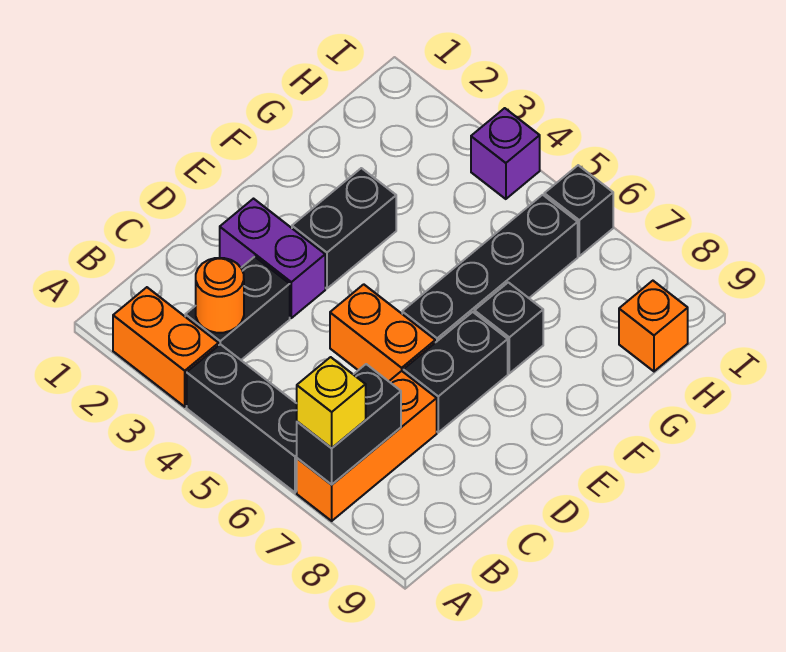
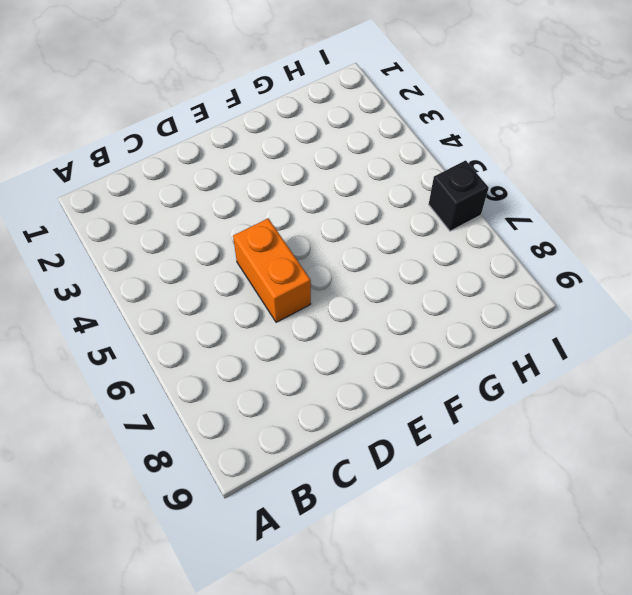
none -> orange brick A2:A3 level 1
none -> black brick A4:A6 level 1
none -> orange brick A7:C7 level 1

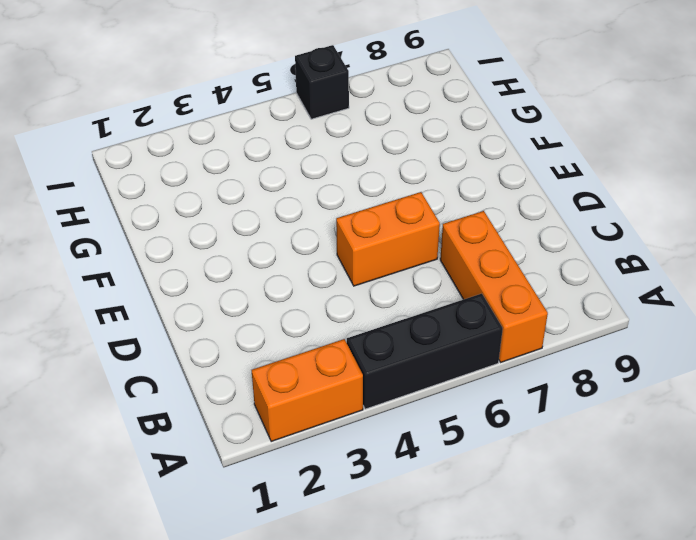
none -> black brick B3:C3 level 1
none -> purple brick D2:D3 level 1
none -> black brick D7:E7 level 1

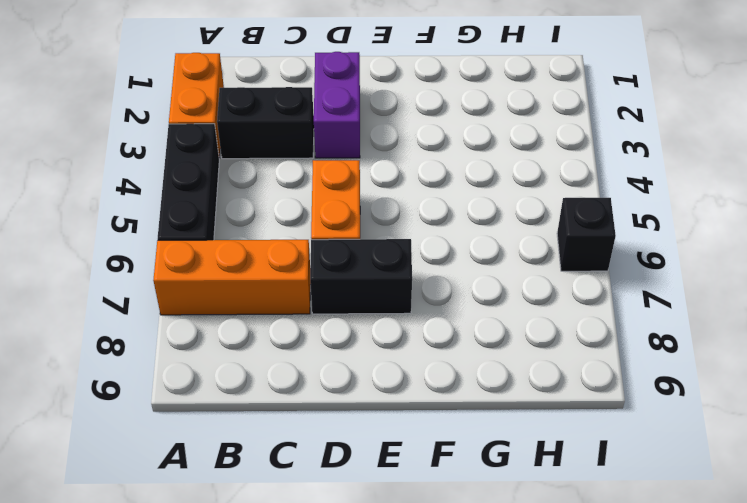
none -> black brick E3:F3 level 1
none -> black brick E6:H6 level 1
none -> black brick F7 level 1

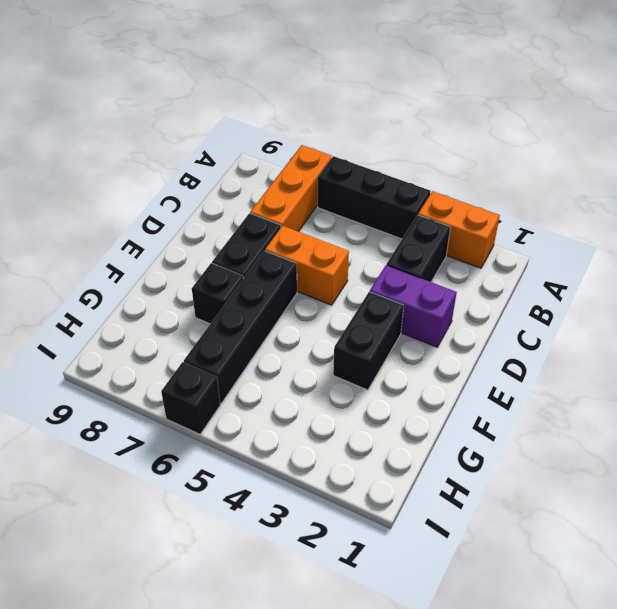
none -> orange brick H9 level 1
none -> purple brick I4 level 1
none -> black brick A7:B7 level 2

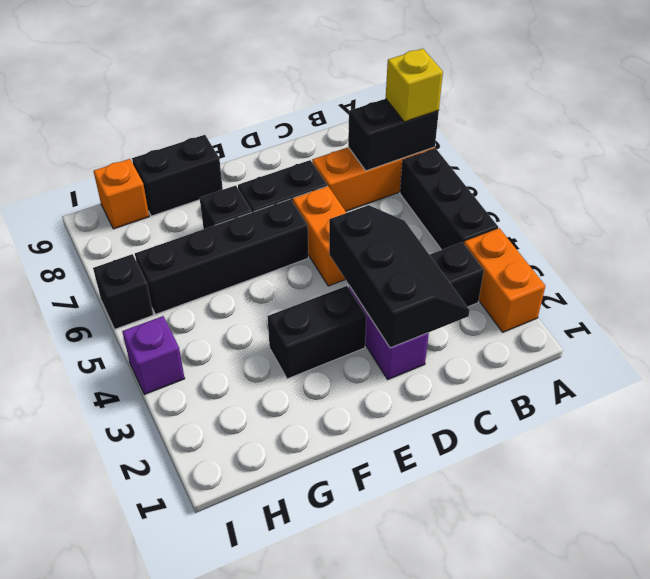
black slope C2:D4 level 2 top D -> none
black brick F9:G9 level 1 -> none
none -> orange round brick B3 level 2

